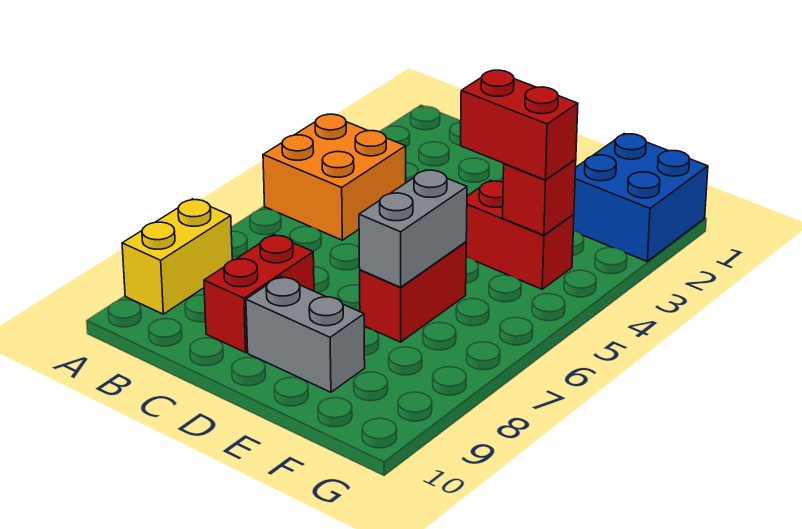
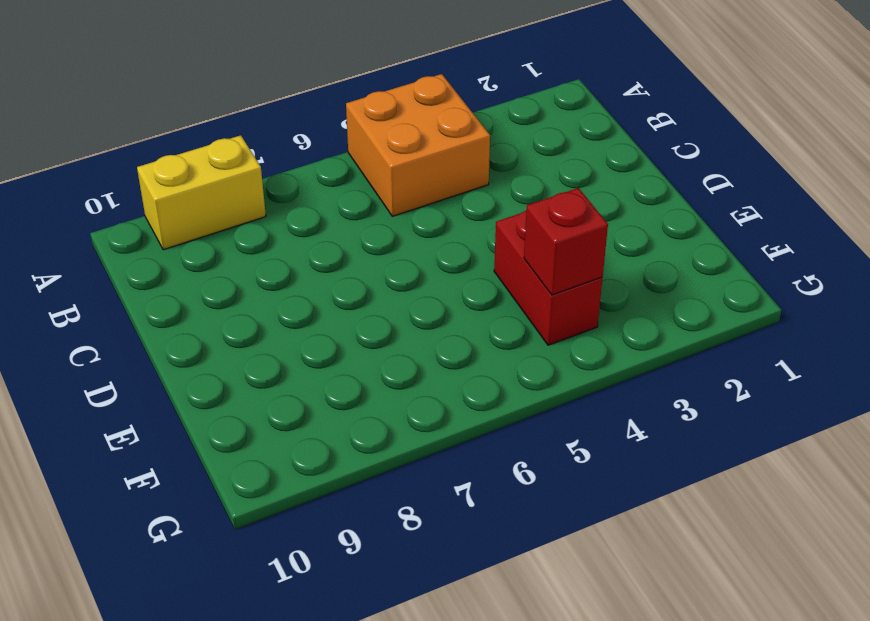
none -> red brick C8:C9 level 1
none -> grey brick D9:E9 level 1

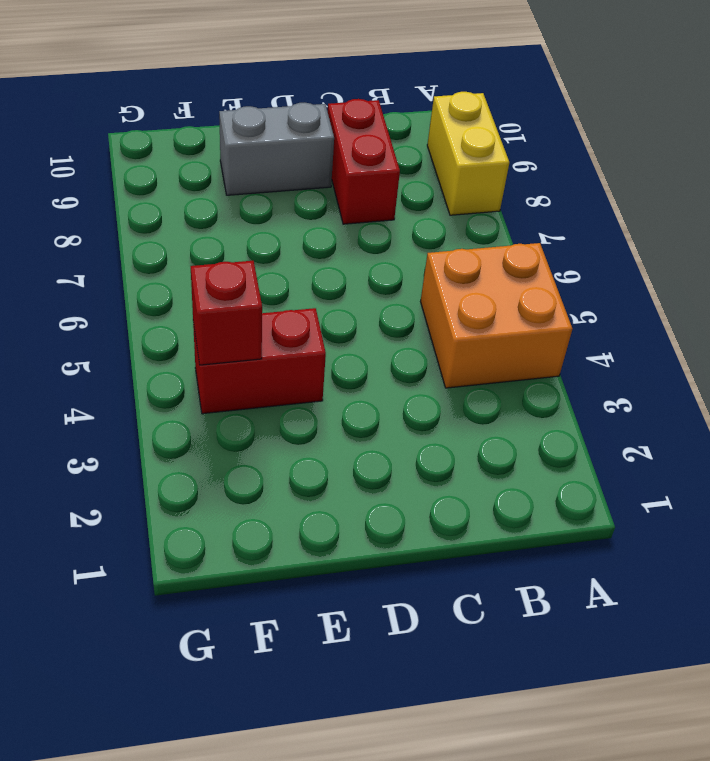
none -> red brick E6:E7 level 1
none -> blue brick F1:G2 level 1

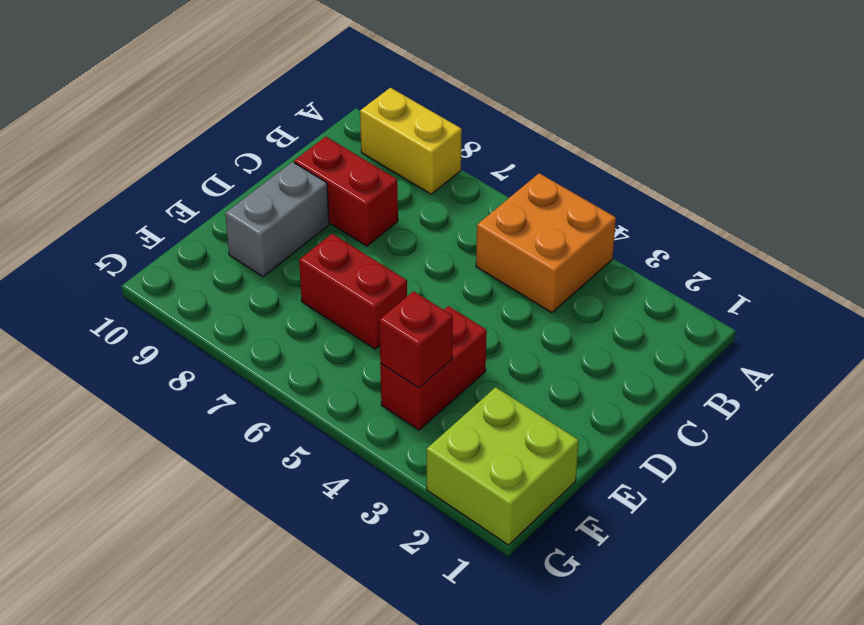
lime brick F1:G2 level 1 -> blue brick F1:G2 level 1
none -> grey brick E6:E7 level 2
none -> red brick E4:F4 level 3

